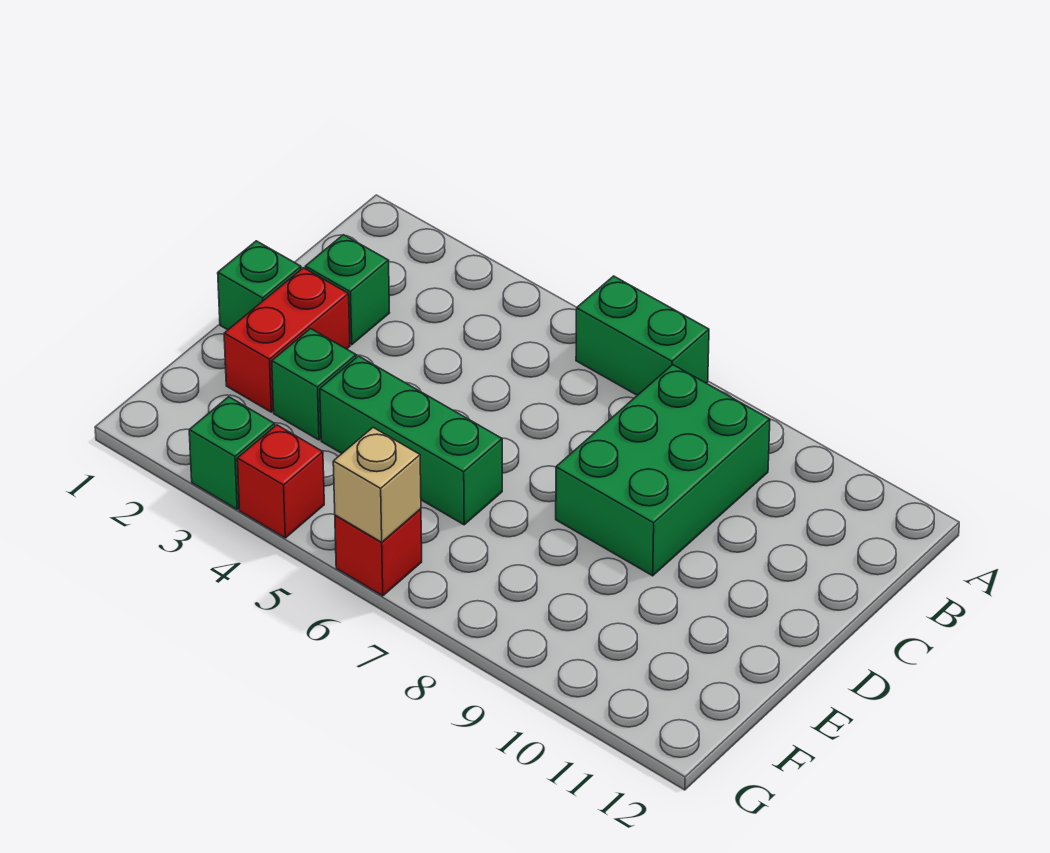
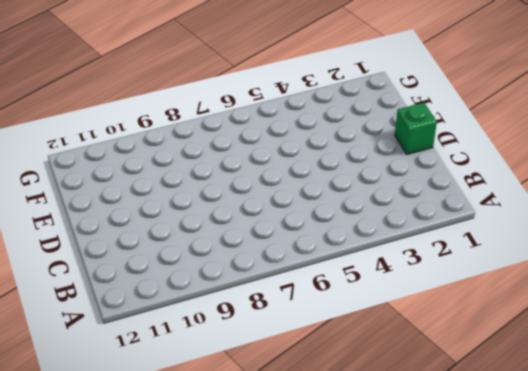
none -> green brick A6:A7 level 1
none -> green brick B8:D9 level 1

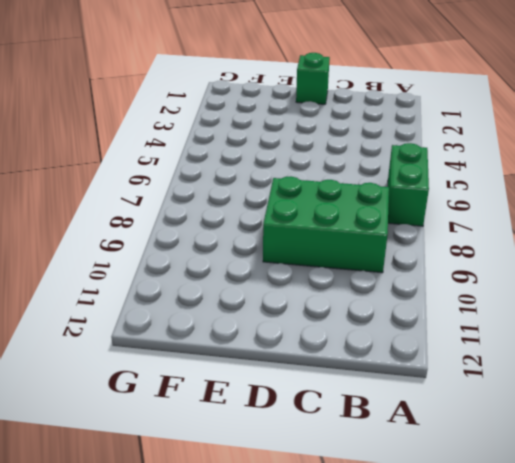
none -> green brick C2 level 1
none -> red brick D2:E2 level 1

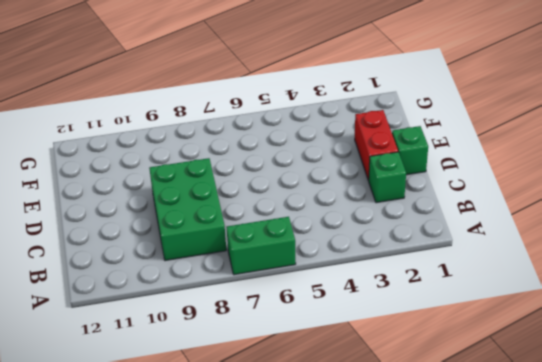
none -> green brick E3 level 1
none -> green brick E4:E6 level 1

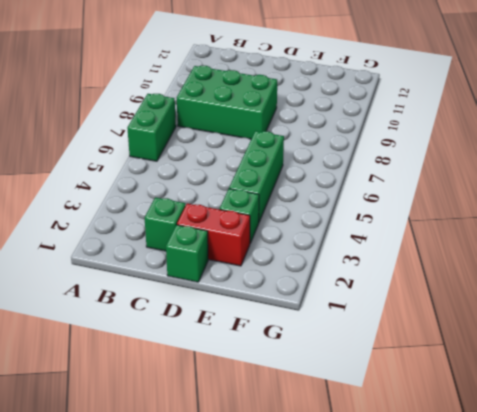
none -> green brick G3 level 1
none -> red brick G4 level 1

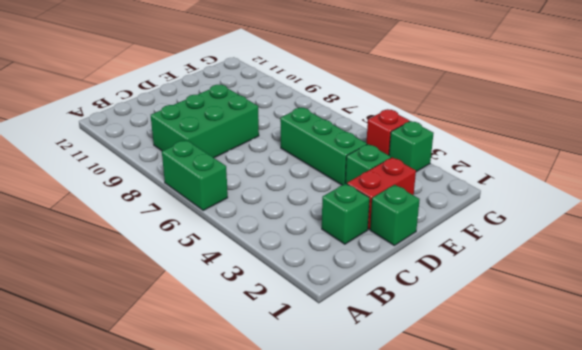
none -> red brick G6 level 1
none -> tan brick G6 level 2

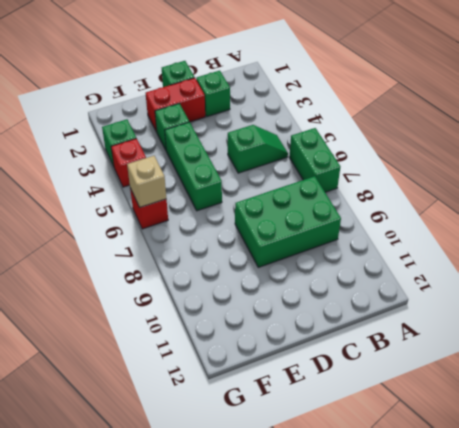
green slope B5:C5 level 1 top C -> none

